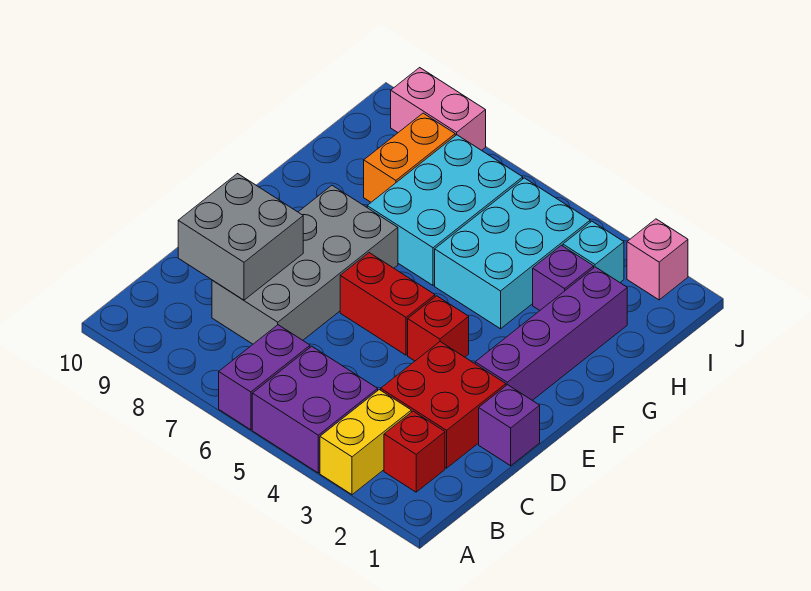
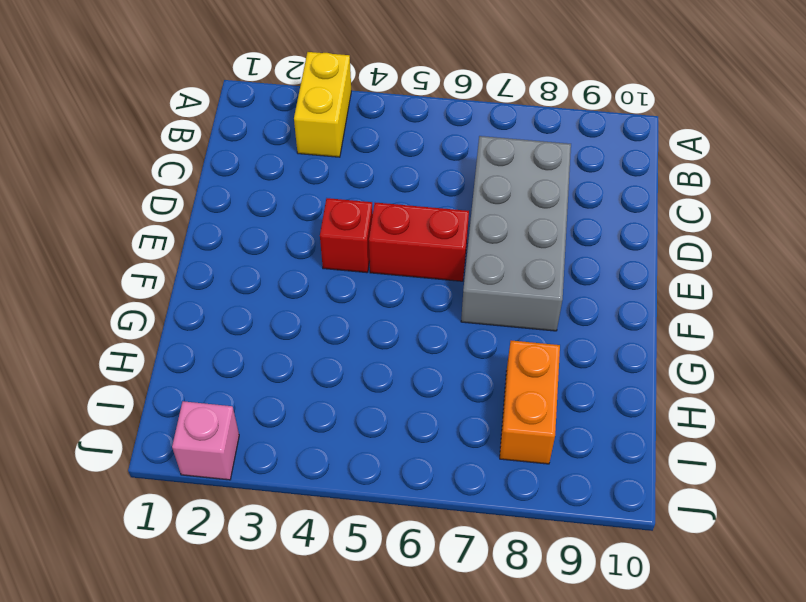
none -> purple brick A4:B5 level 1
none -> purple brick A6:B6 level 1
none -> red brick B2 level 1

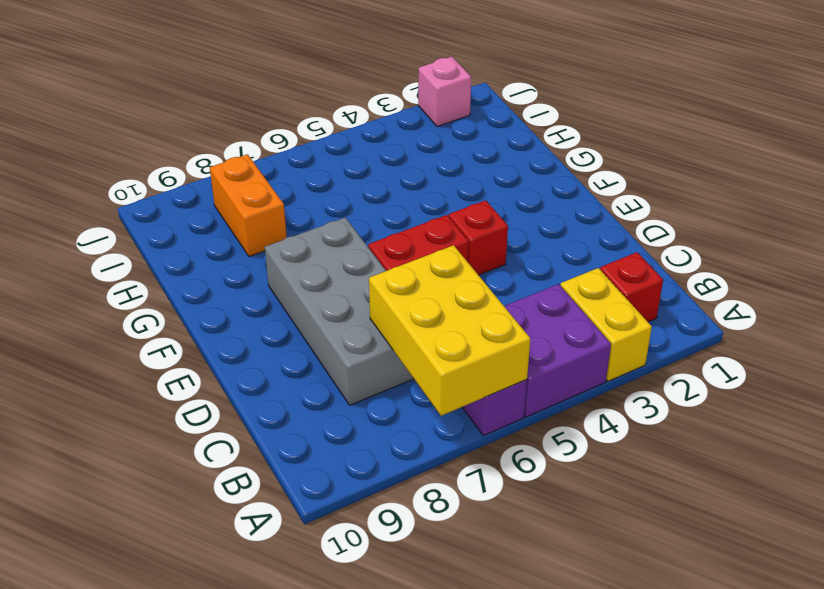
yellow brick A6:C7 level 2 -> none
none -> red brick C2:D3 level 1
none -> purple brick D1 level 1
none -> purple brick E2:H2 level 1

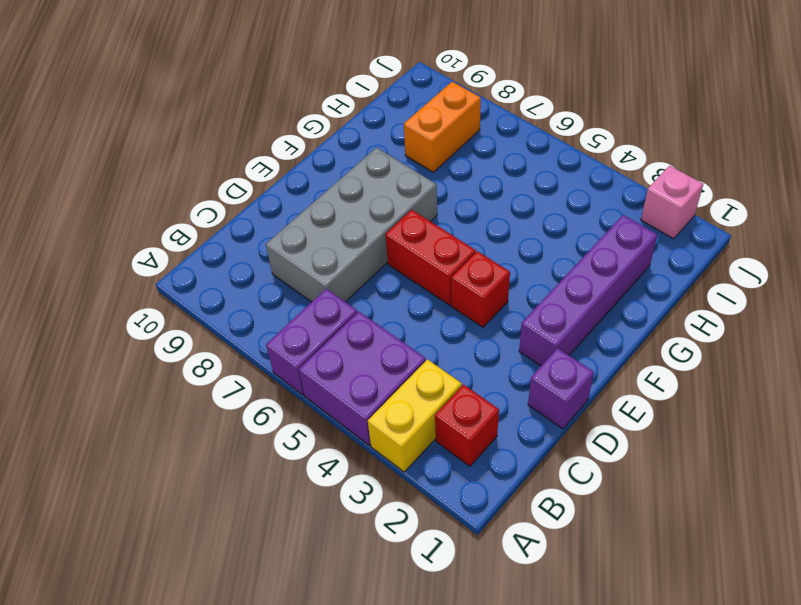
none -> red brick C2:D3 level 1
none -> cyan brick G4:I5 level 1
none -> cyan brick G6:I7 level 1

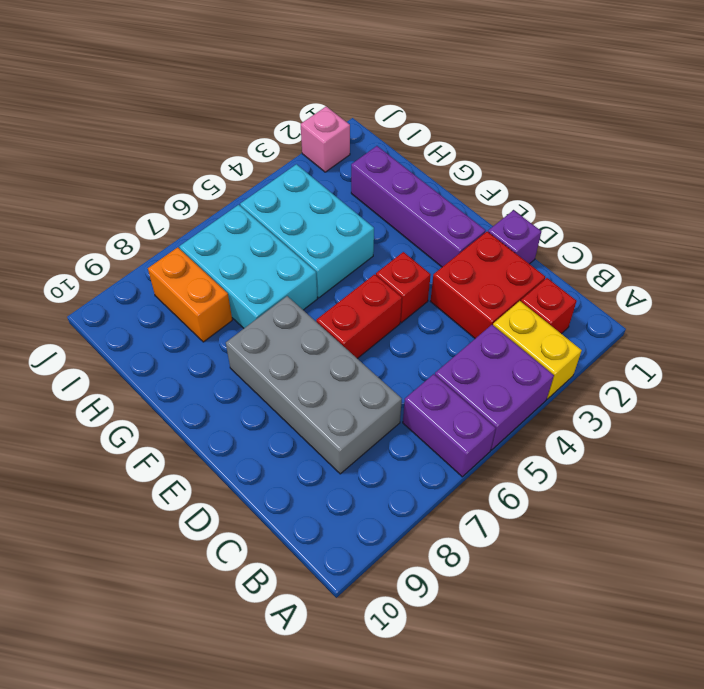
none -> purple brick H3 level 1
none -> cyan brick I3 level 1
none -> pink brick J8:J9 level 1

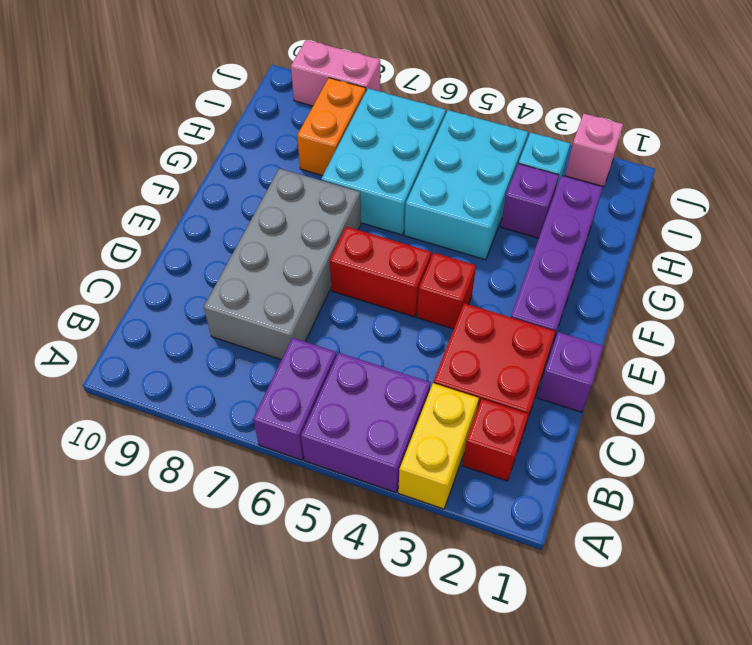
none -> grey brick C8:D9 level 2

